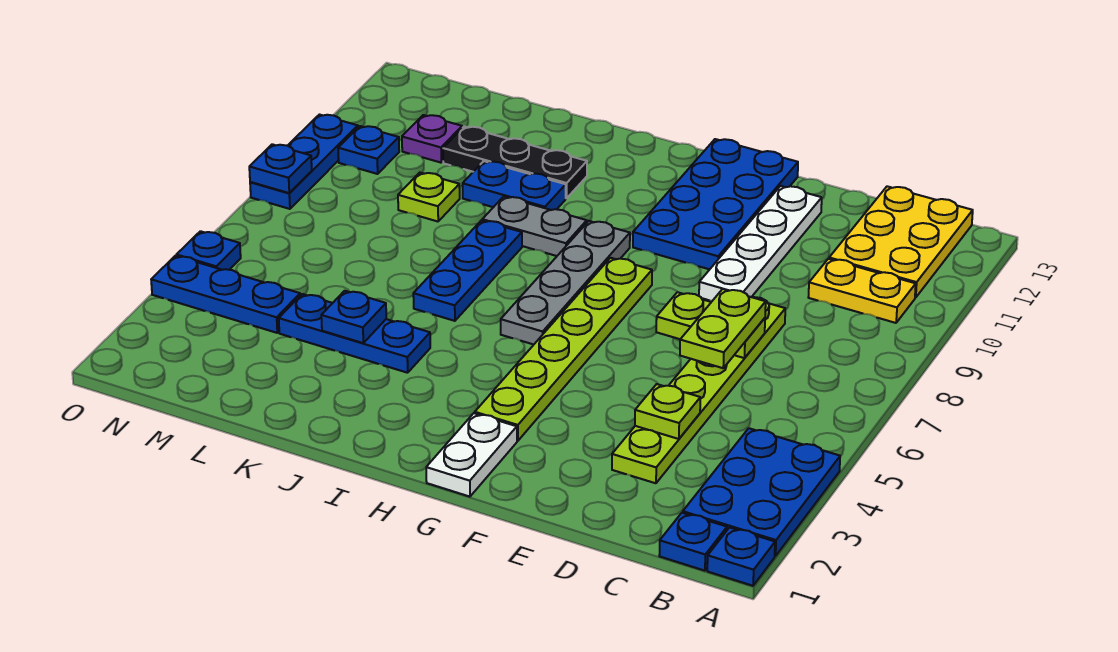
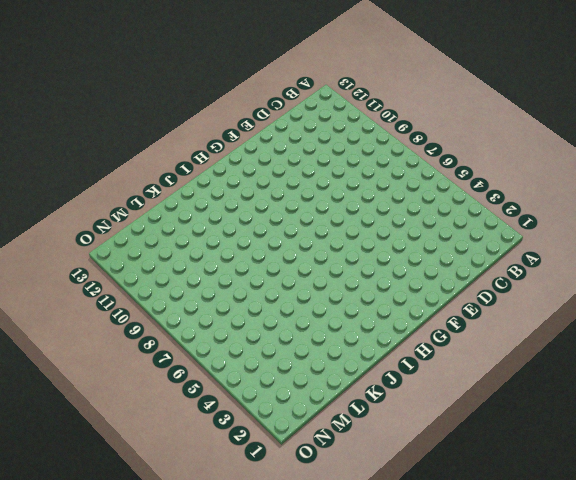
none -> blue plate A1 level 1
none -> blue plate A2:B4 level 1
none -> blue plate B1 level 1

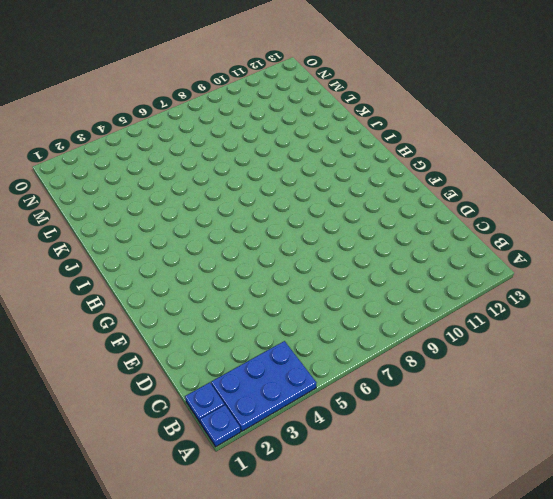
none -> yellow plate B10:C10 level 1
none -> yellow plate B11:C13 level 1
none -> lime plate D3:D8 level 1

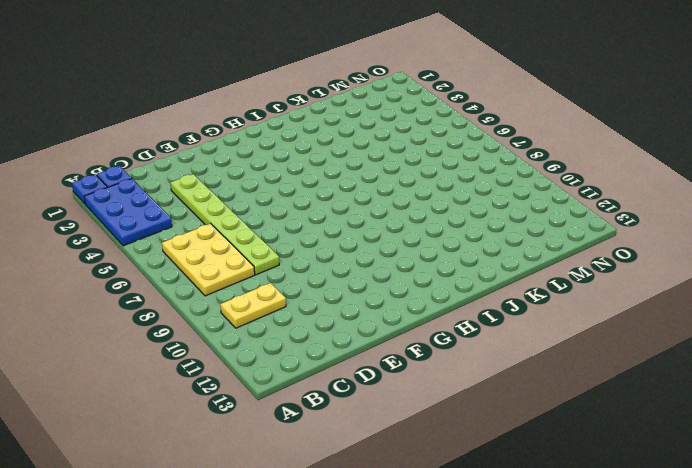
yellow plate B6:C8 level 1 -> yellow plate B11:C13 level 1
none -> white plate E9:E12 level 1
none -> blue plate F10:G13 level 1
none -> white plate G1:G2 level 1

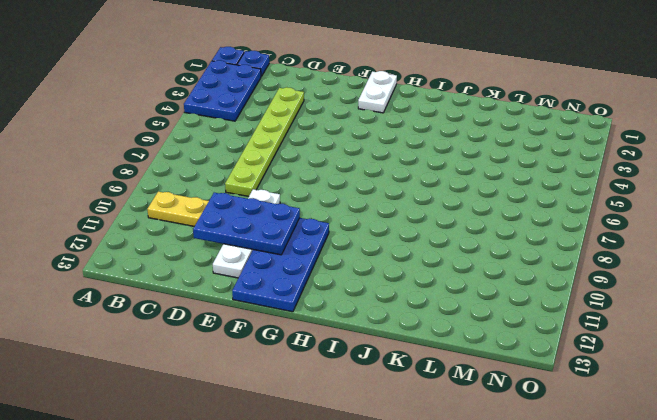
blue plate D10:F11 level 2 -> none
none -> yellow plate B11:C13 level 1
none -> lime plate G3:G8 level 1
none -> grey plate H6:H9 level 1

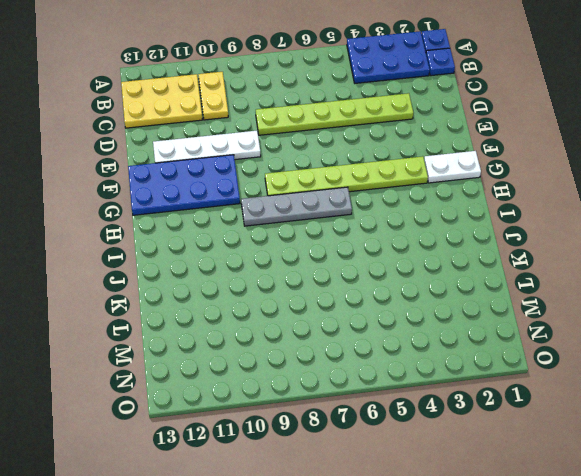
none -> grey plate I9:J9 level 1
none -> blue plate J4:L4 level 1
none -> blue plate J6:J8 level 1

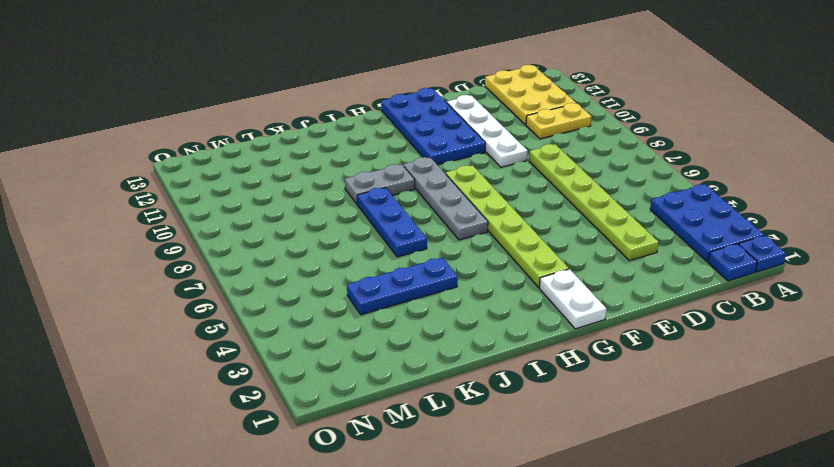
none -> blue plate J10:K10 level 1
none -> black plate J11:L11 level 1
none -> lime plate L9 level 1

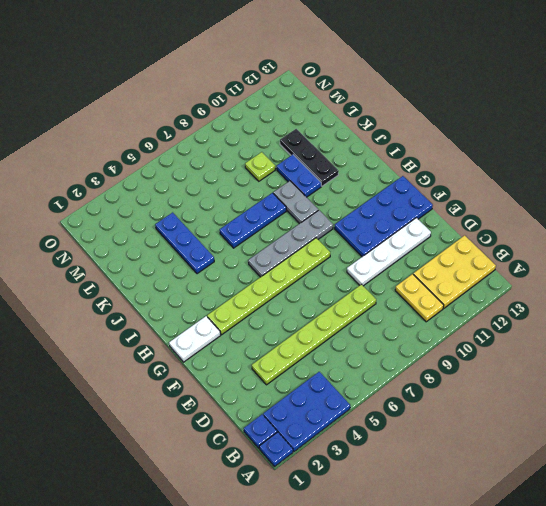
none -> blue plate M4:O4 level 1
none -> purple plate M11 level 1
none -> blue plate N10 level 1

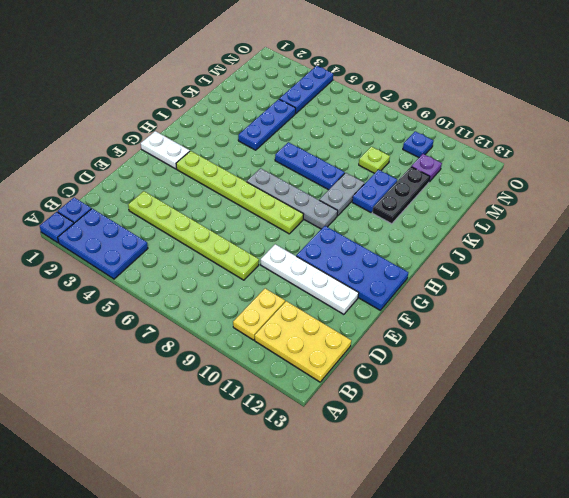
none -> blue plate O5 level 1
none -> blue plate O8:O10 level 1
none -> lime plate D4 level 2

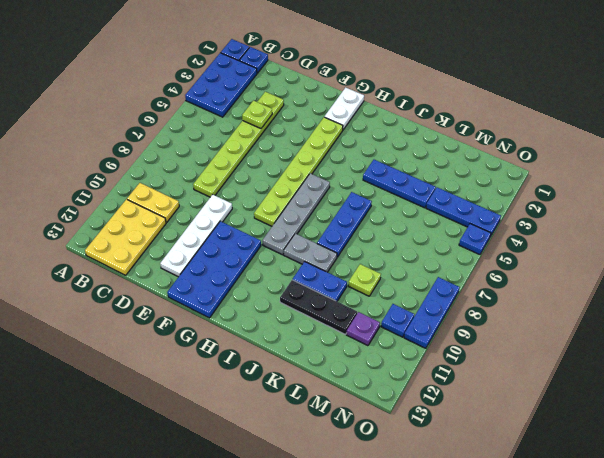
none -> lime plate D7:E7 level 2
none -> blue plate K4 level 2
none -> blue plate O8 level 2

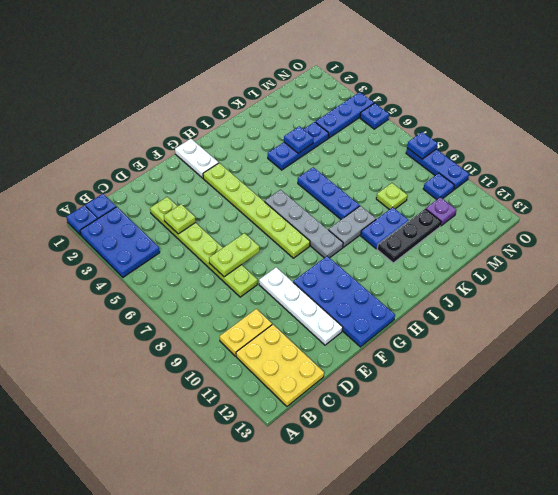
none -> lime plate D6:D7 level 3

